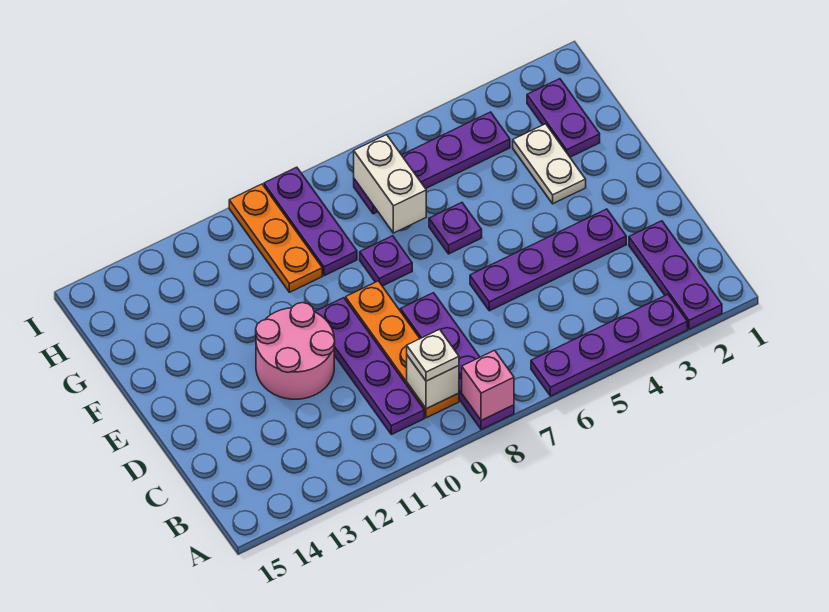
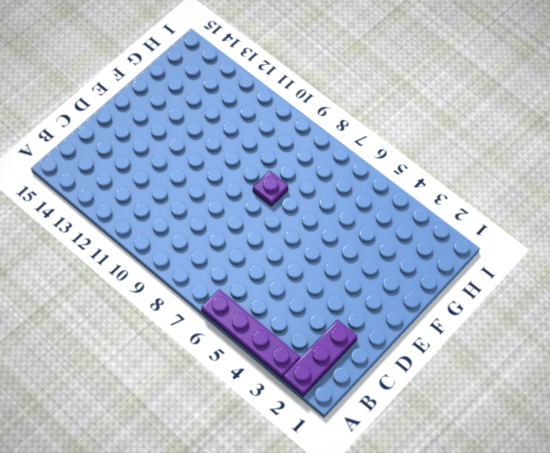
none -> purple plate A8:D8 level 1
none -> orange plate B9:E9 level 1
none -> purple plate B10:E10 level 1

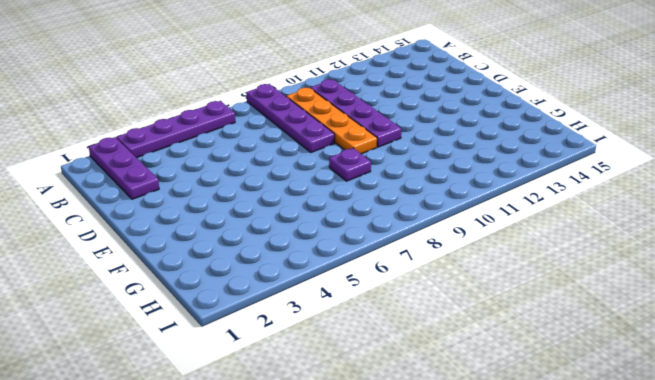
none -> purple plate D3:D6 level 1
none -> pink round brick D11:E12 level 1
none -> white plate F3:G3 level 1

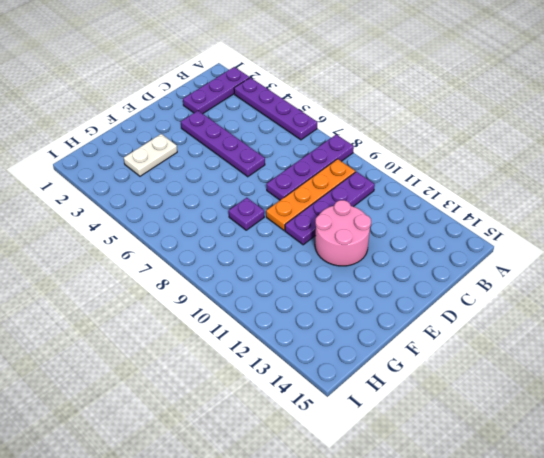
none -> purple plate F6 level 1
none -> purple plate G2:H2 level 1
none -> purple plate G9:I9 level 1

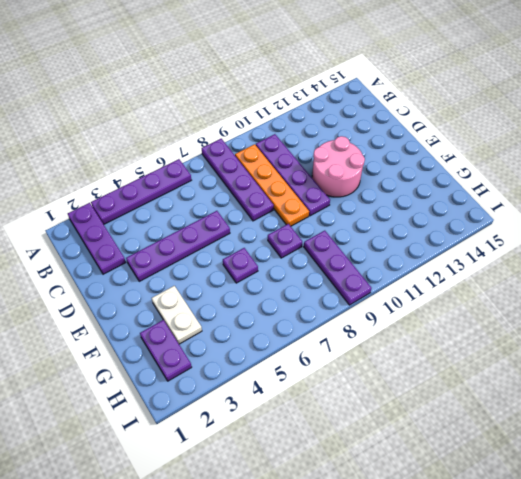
none -> orange plate G10:I10 level 1
none -> purple plate H4:H7 level 1
none -> pink brick A8 level 2

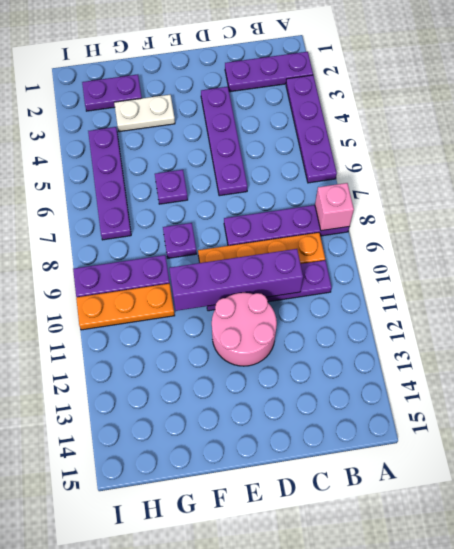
purple brick C10:F10 level 2 -> none
none -> white brick B9 level 2
none -> white brick G7:H7 level 2
none -> white plate B9 level 3

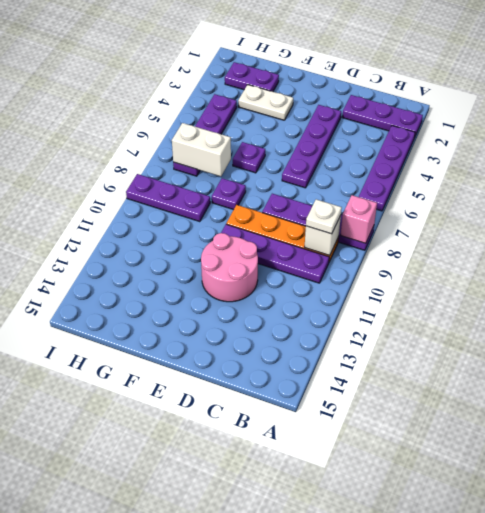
none -> orange plate G10:I10 level 1

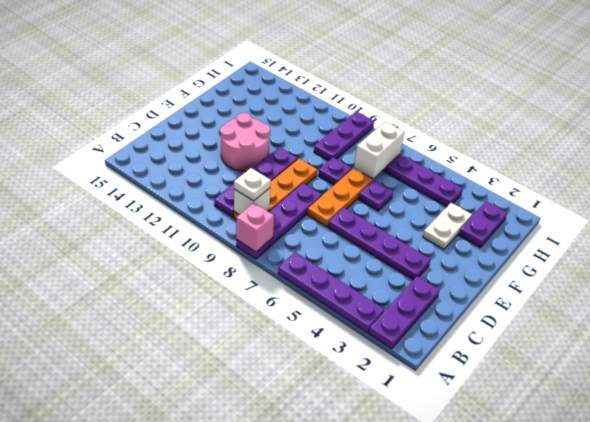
orange plate D7:F7 level 1 -> orange plate G10:I10 level 1

